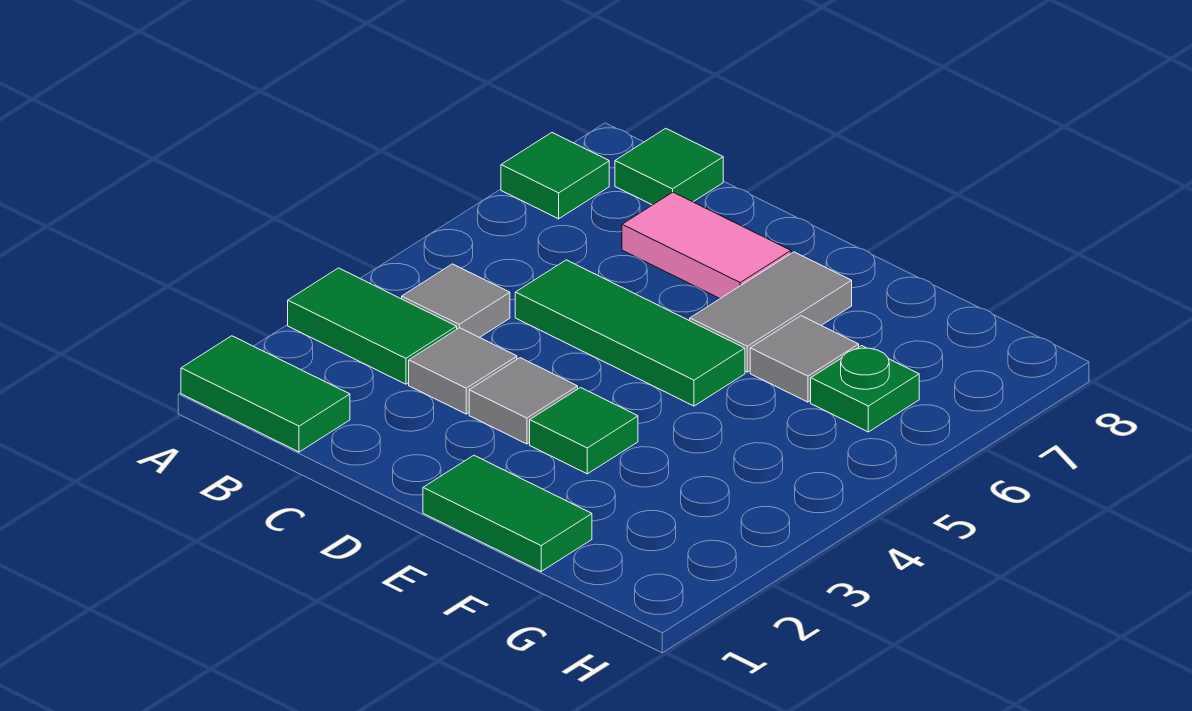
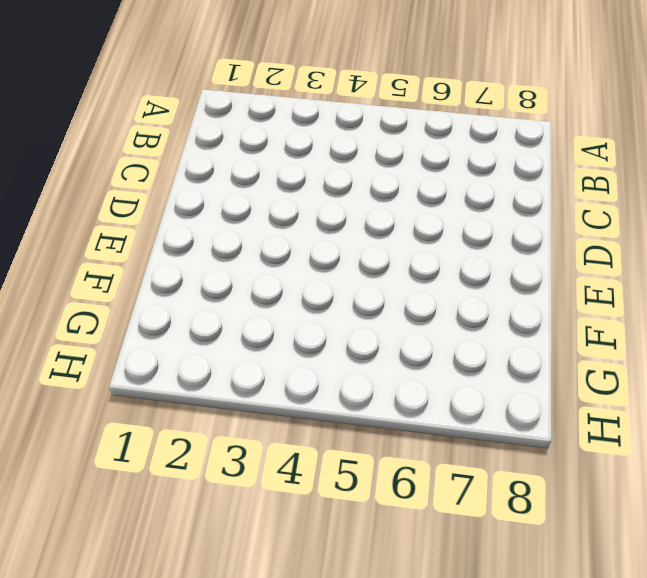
none -> green tile A1:B1 level 1
none -> green tile A3:B3 level 1
none -> green tile A7 level 1

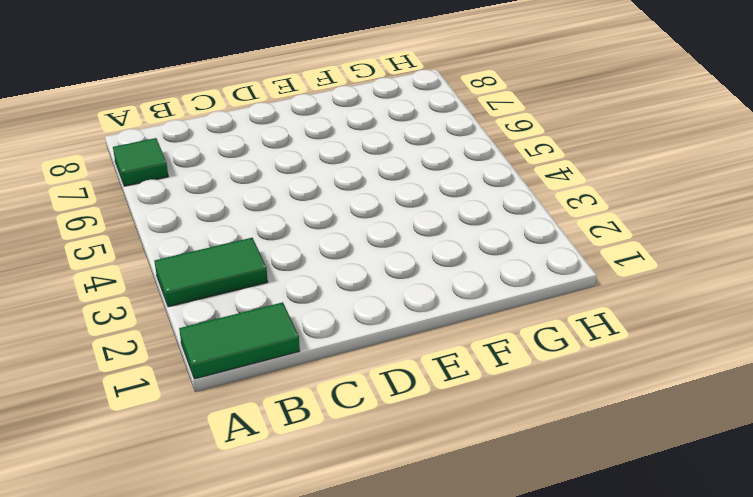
none -> grey tile B4 level 1
none -> green tile B8 level 1
none -> grey tile C3 level 1

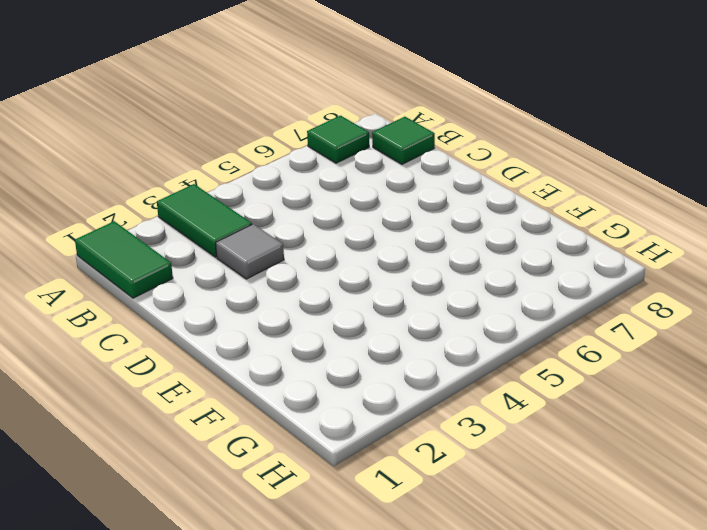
none -> grey tile B4 level 1
none -> green tile C5:E5 level 1
none -> pink tile C7:D7 level 1

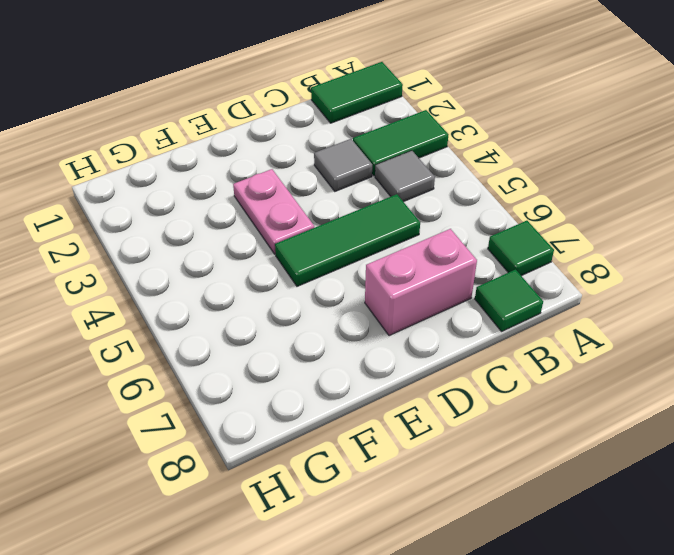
pink brick C7:D7 level 1 -> pink tile C7:D7 level 1
pink plate E3:E4 level 1 -> green tile E3 level 1
none -> grey tile D3 level 1
none -> green tile E1:F1 level 1
none -> grey tile E6:E7 level 1

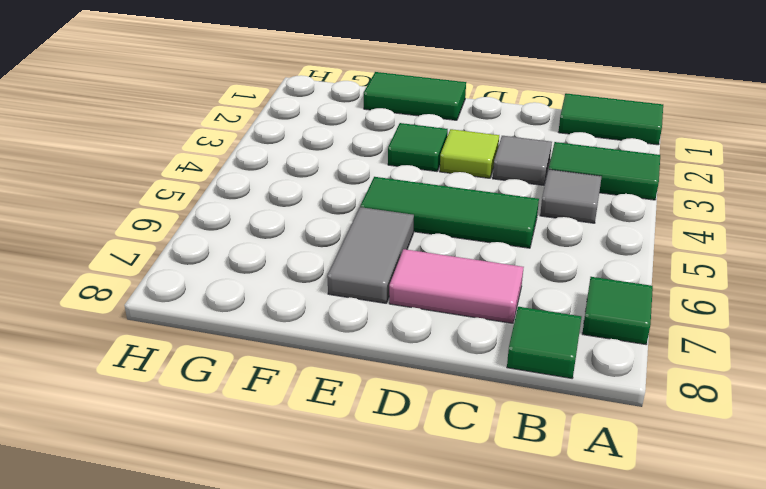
lime tile D3 level 1 -> grey tile D3 level 1
none -> grey tile F6 level 1
none -> green plate G6 level 1

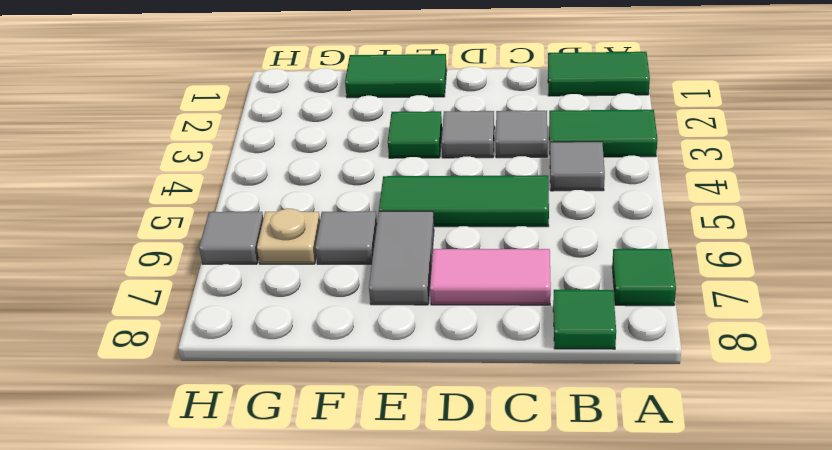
tan plate G6 level 1 -> green plate G6 level 1
grey tile H6 level 1 -> none

